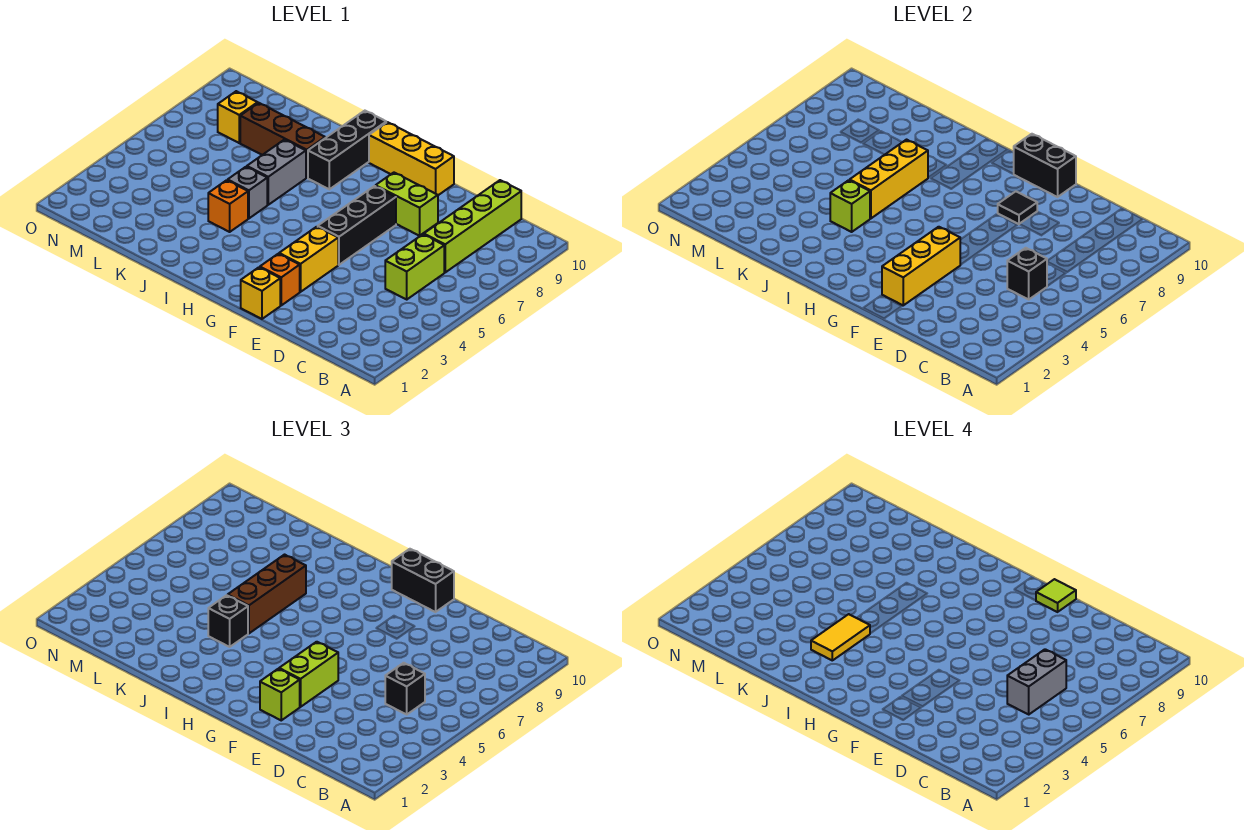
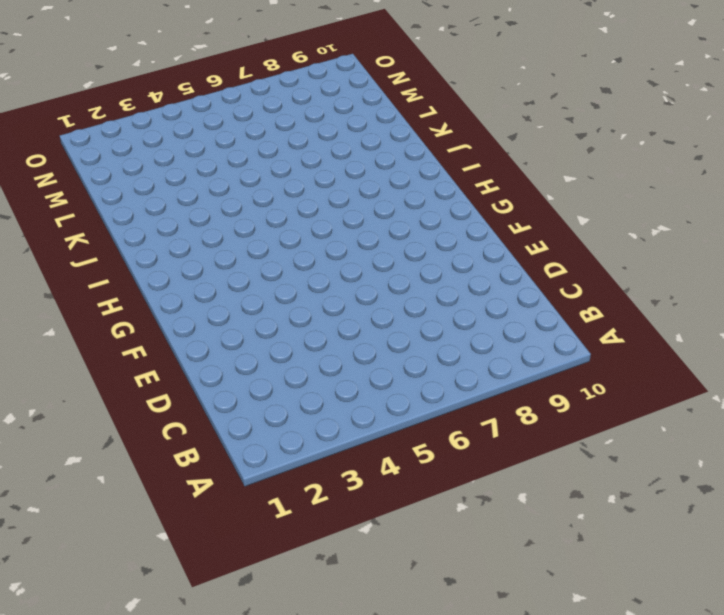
none -> lime brick C5:C6 level 1
none -> lime brick C7:C10 level 1
none -> lime brick E8:F8 level 1

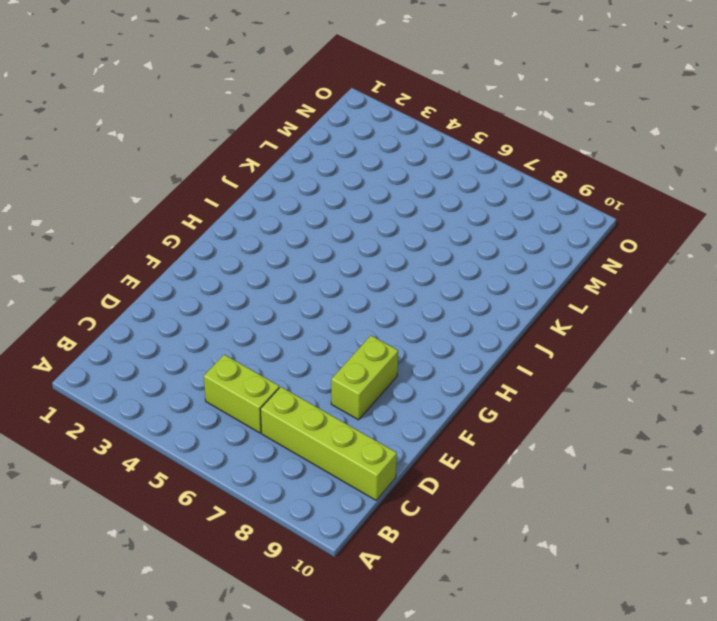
none -> yellow brick F1 level 1
none -> orange brick F2 level 1
none -> yellow brick F3:F4 level 1

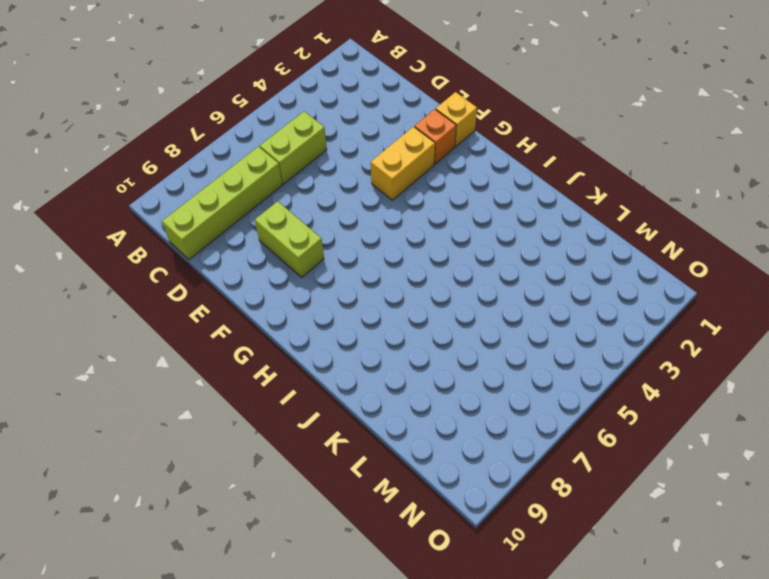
none -> black brick F5:F7 level 1
none -> yellow brick F10:H10 level 1
none -> black brick I8:I10 level 1

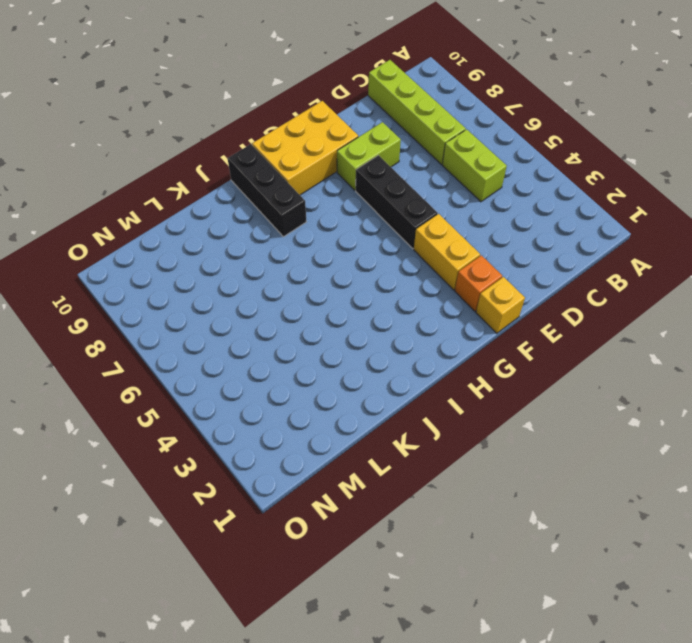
yellow brick F9:H10 level 1 -> yellow brick F10:H10 level 1
none -> orange brick J4 level 1
none -> grey brick J5 level 1
none -> grey brick J6:J7 level 1

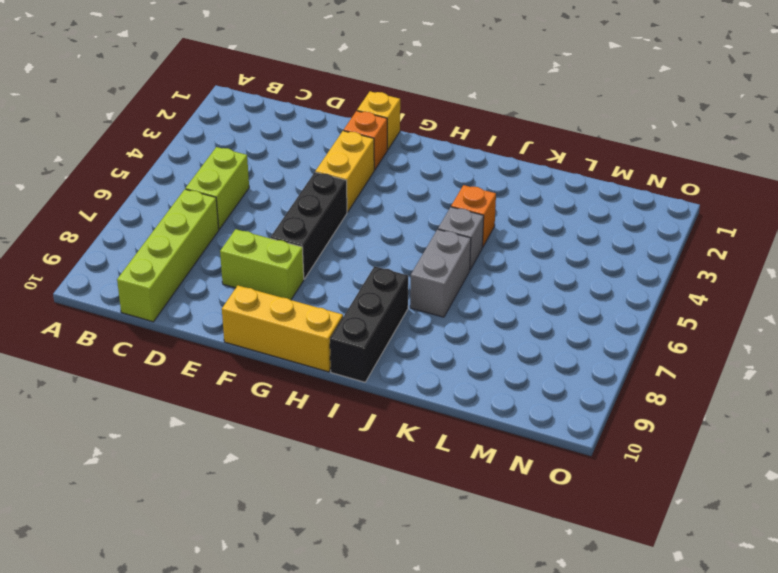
none -> brown brick J8:L8 level 1
none -> yellow brick M8 level 1
none -> black brick C5 level 2

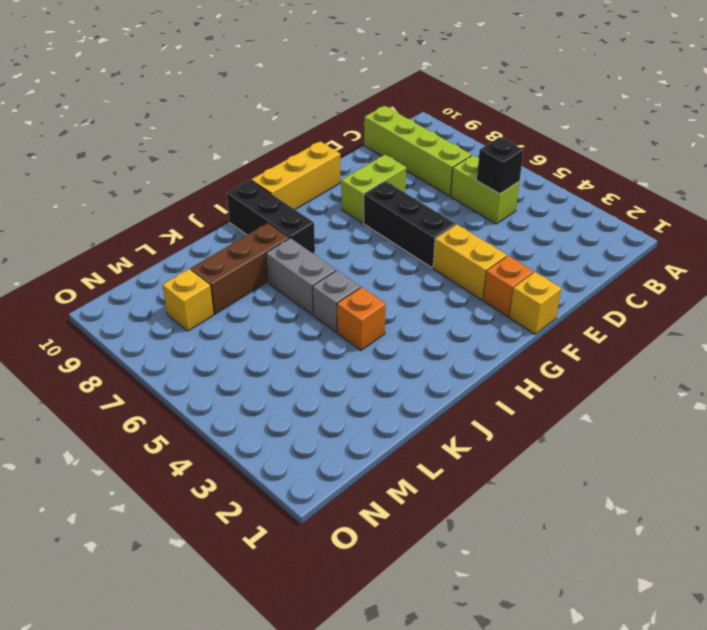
none -> yellow brick F2:F4 level 2
none -> black tile F8 level 2
none -> black brick F10:G10 level 2

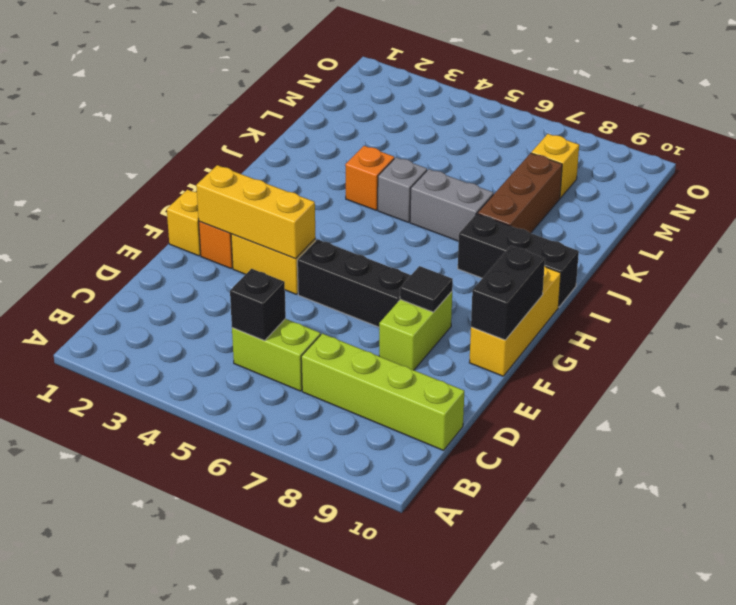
none -> lime brick J4 level 2
none -> yellow brick J5:J7 level 2
none -> black brick C5 level 3

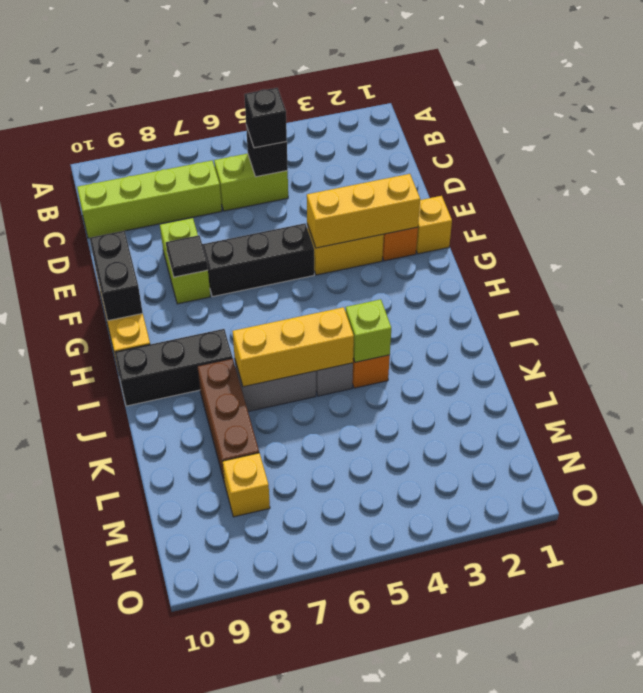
none -> lime brick F2 level 3
none -> lime brick F3:F4 level 3
none -> black brick F10:G10 level 3

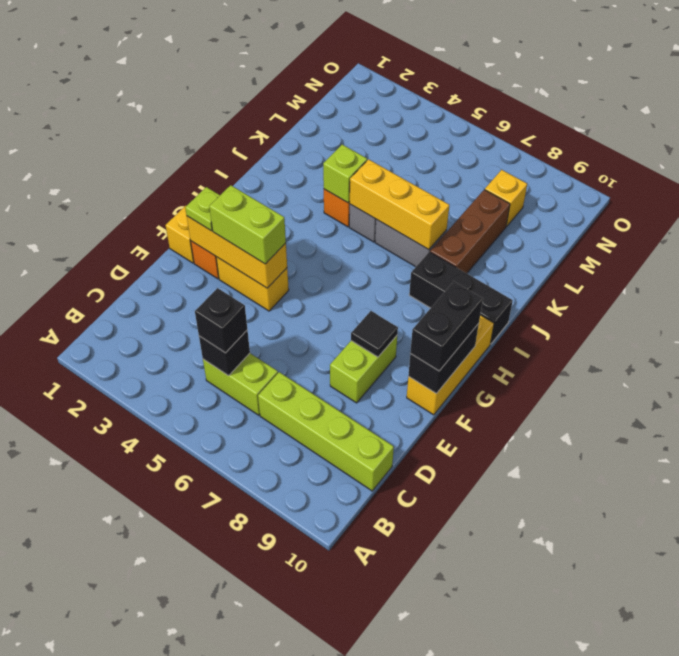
lime plate F2 level 3 -> lime brick F2 level 3
none -> black brick F5:F7 level 1
none -> black brick J4 level 3
none -> brown brick J5:J7 level 3

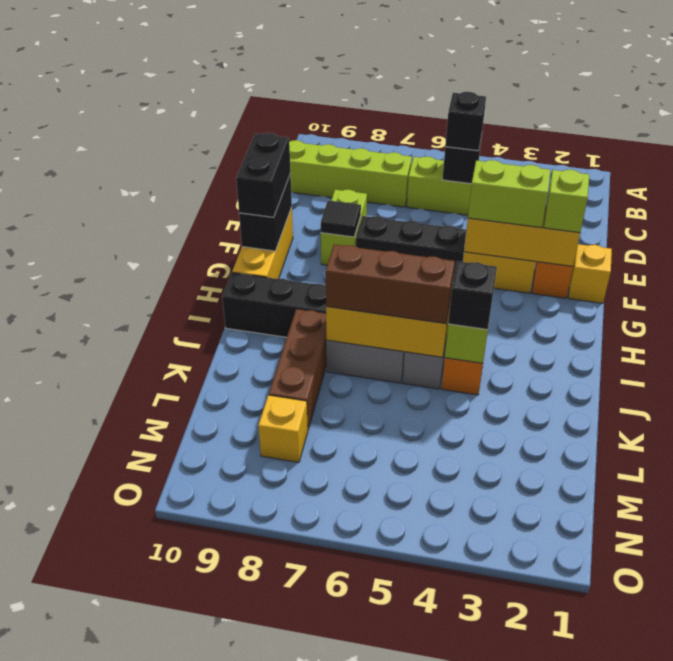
none -> grey brick C5:C6 level 4
none -> lime tile F10 level 4
none -> yellow tile J3:J4 level 4

